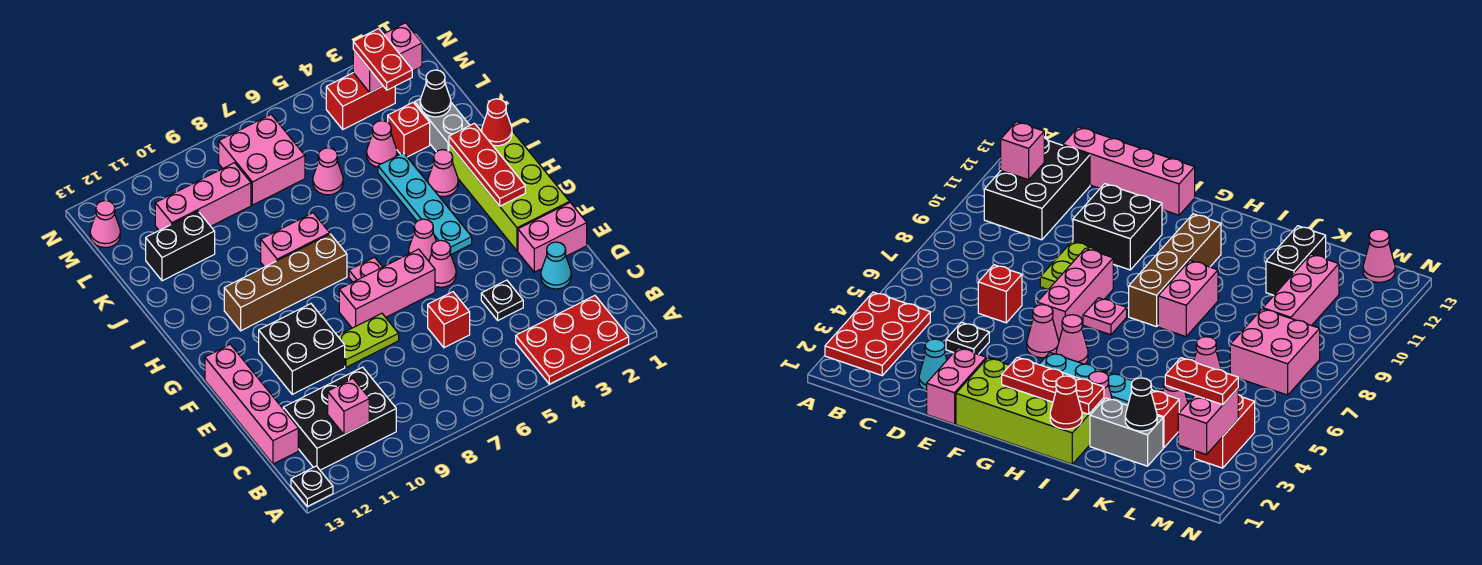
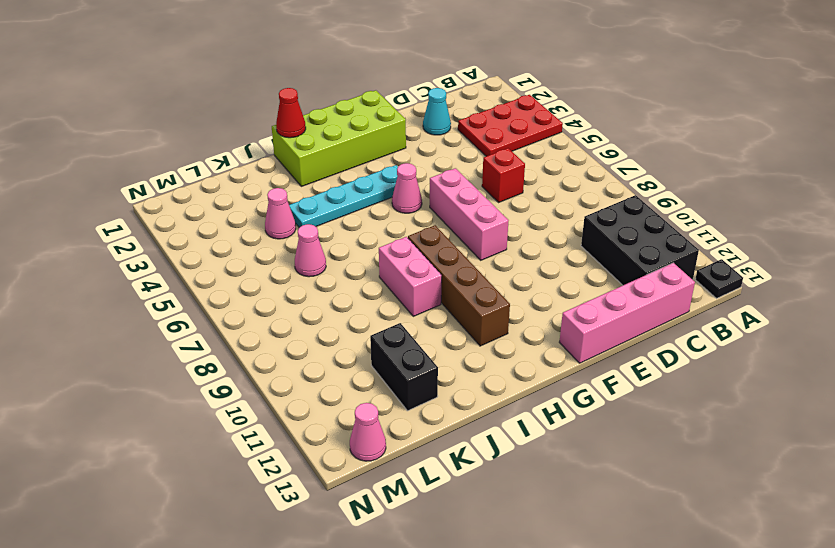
red plate A3:C4 level 1 -> red plate A2:B4 level 1
none -> black plate D4 level 1
none -> pink brick E1:E2 level 1
none -> lime plate E8:E9 level 1
none -> black brick E10:F11 level 1

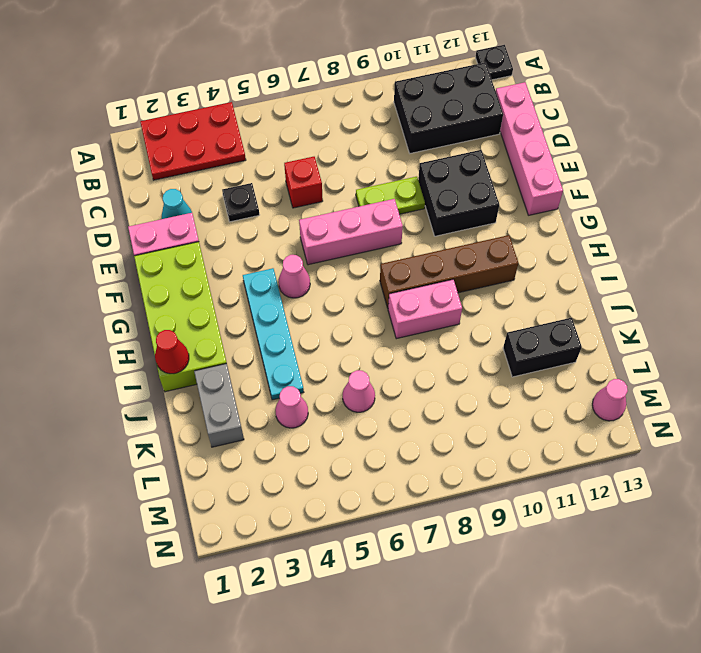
none -> pink cone F5 level 1
none -> pink plate G7 level 1
none -> pink cone I3 level 1
none -> red brick K3 level 1

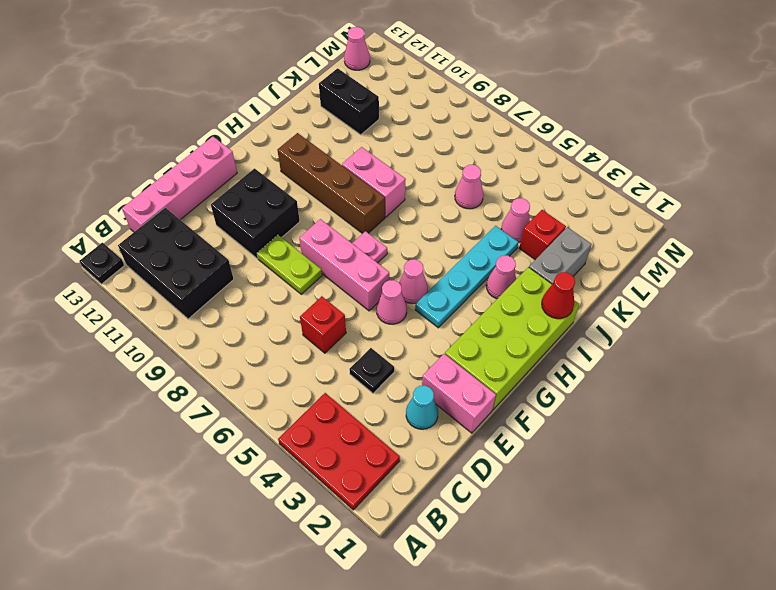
none -> pink brick L7:M8 level 1
none -> pink brick L9:L11 level 1
none -> red brick M3:M4 level 1
none -> pink brick B11 level 2

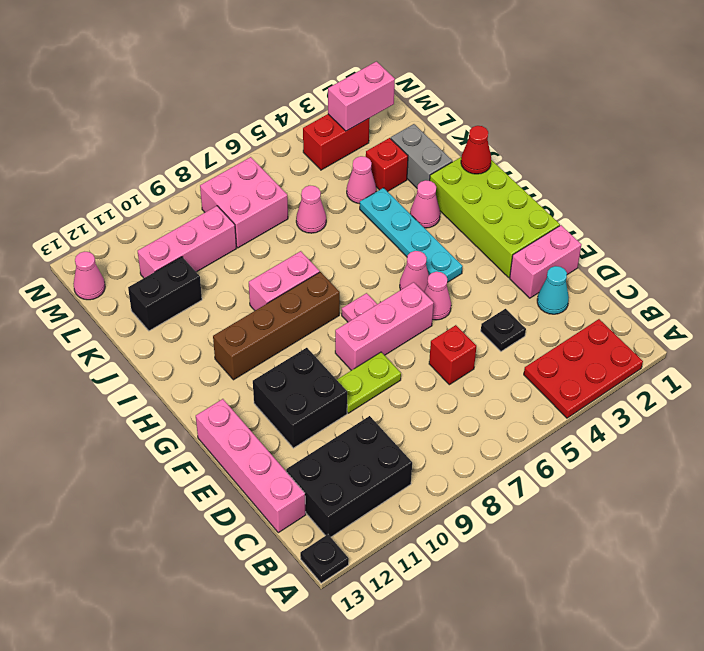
none -> pink brick B11 level 2
none -> red plate G2:I2 level 2
none -> black cone K2 level 2
none -> red plate L3:M3 level 3

